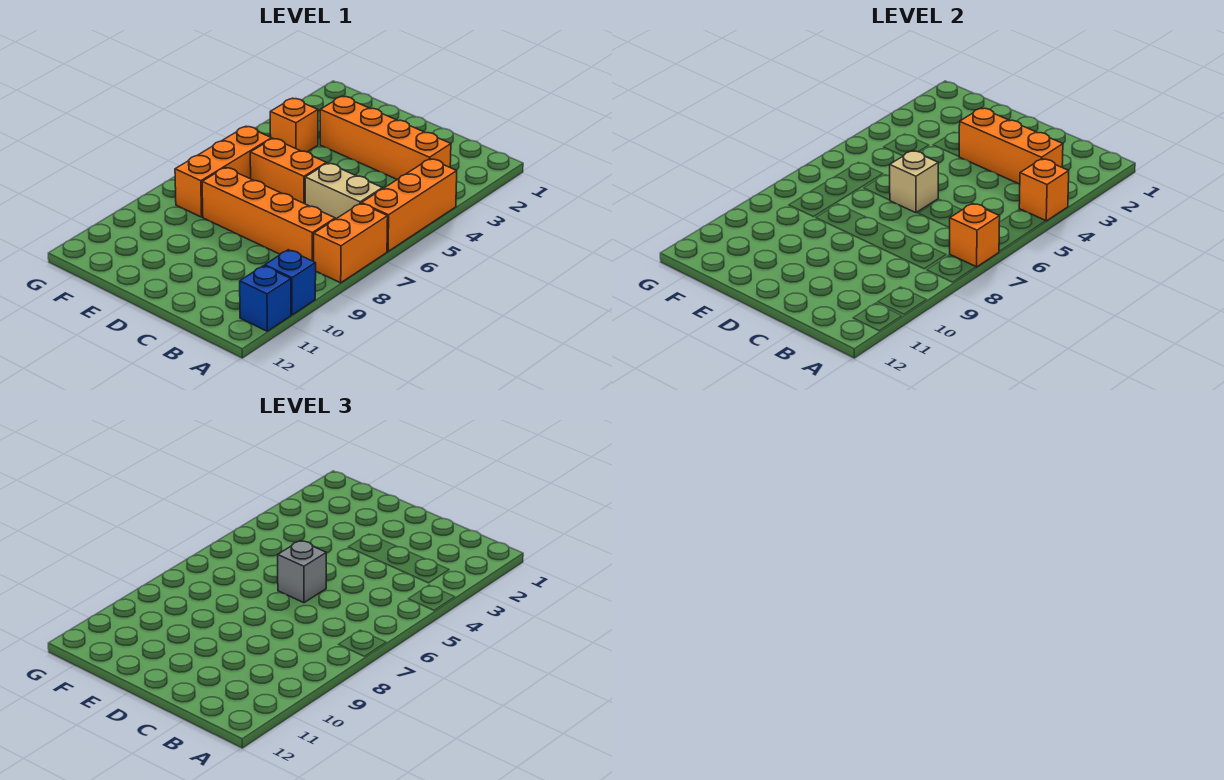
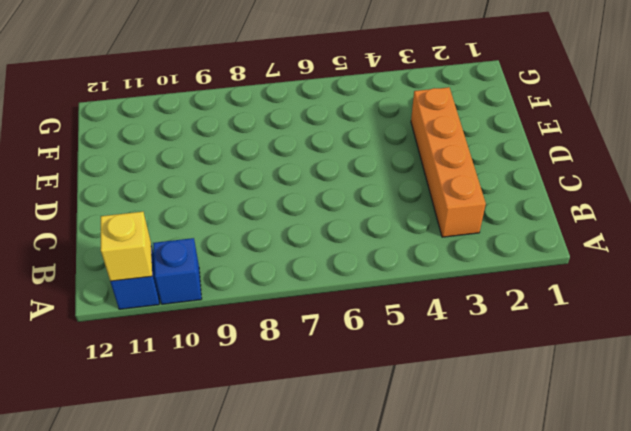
yellow brick A11 level 2 -> none
none -> orange brick A4:A6 level 1
none -> orange brick A7:A8 level 1
none -> tan brick B6:C6 level 1

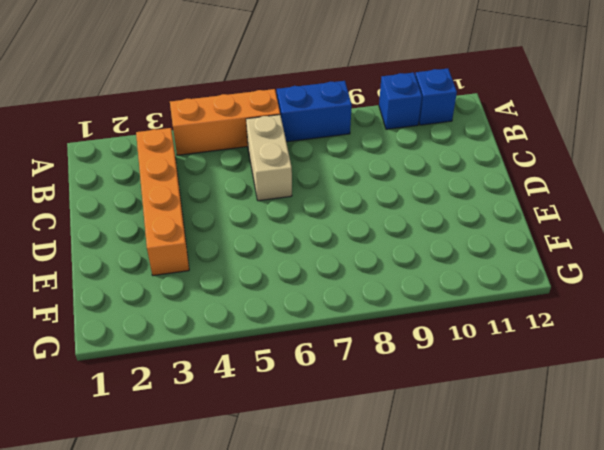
blue brick A7:A8 level 1 -> orange brick A7:A8 level 1
none -> orange brick B8:E8 level 1
none -> orange brick D6:E6 level 1
none -> orange brick F4 level 1

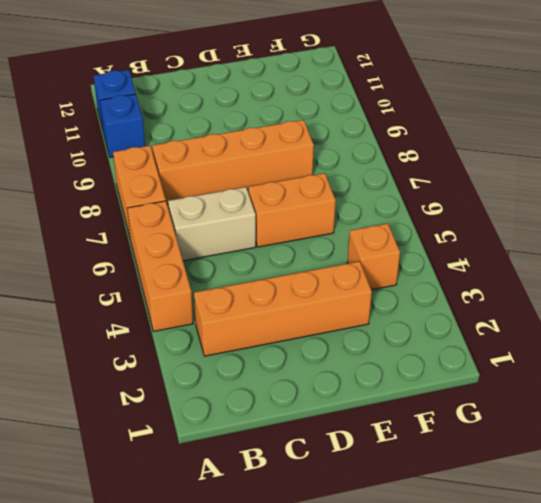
none -> orange brick F6:F8 level 1
none -> orange brick A4 level 2
none -> orange brick A7 level 2

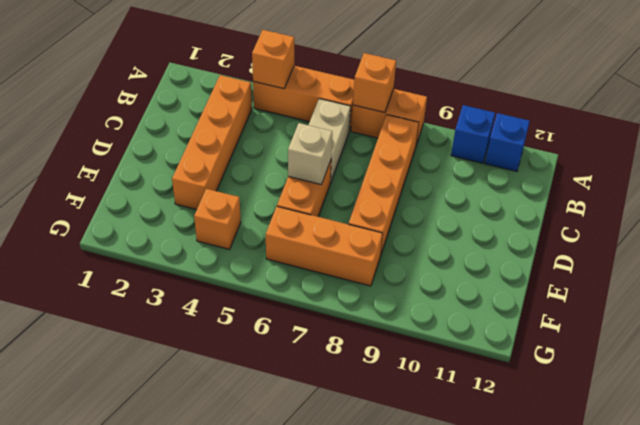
none -> orange brick B3:D3 level 2
none -> grey brick D6 level 3

